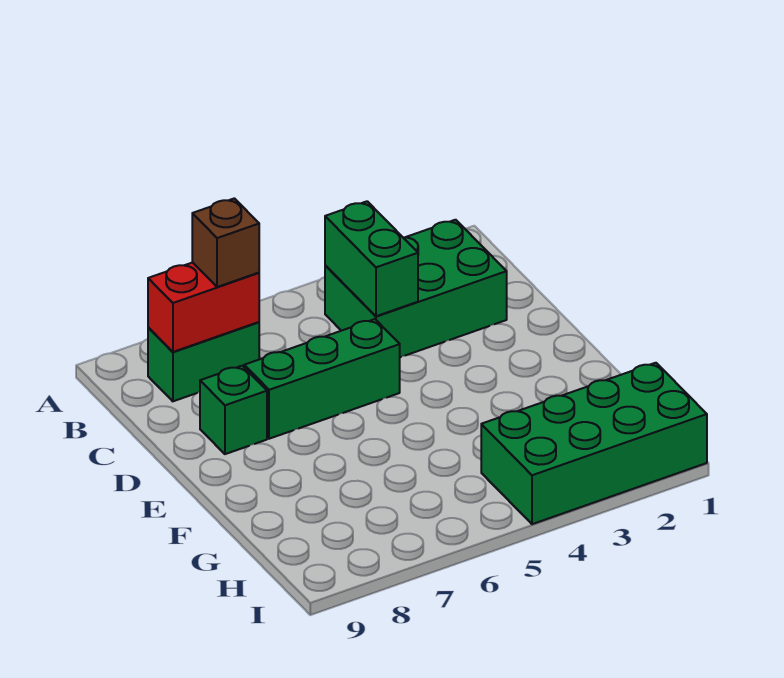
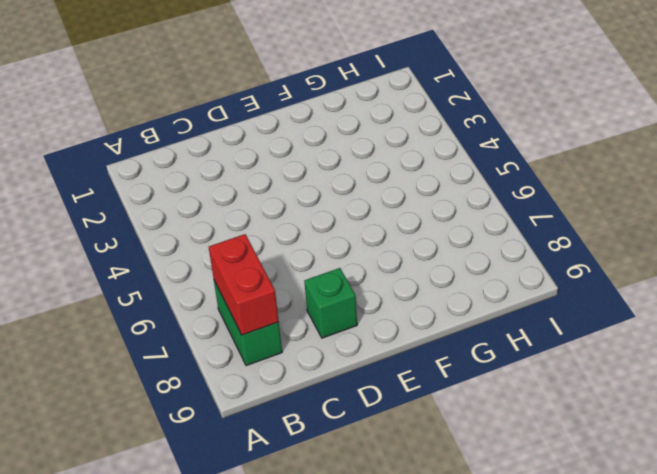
none -> green brick B2:C4 level 1
none -> green brick D5:D7 level 1

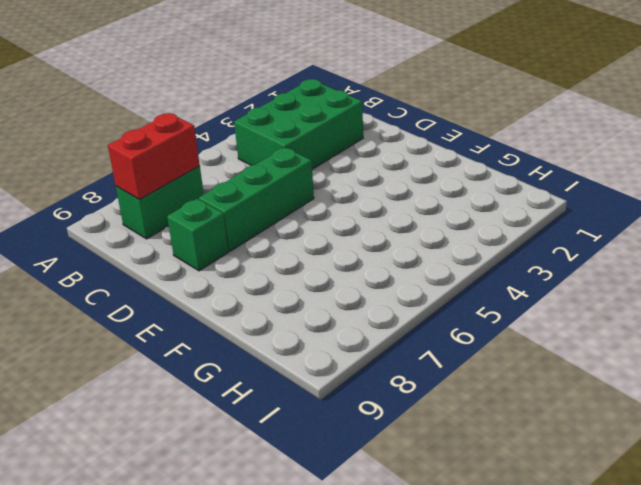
none -> green brick H1:I4 level 1
none -> green brick B4:C4 level 2

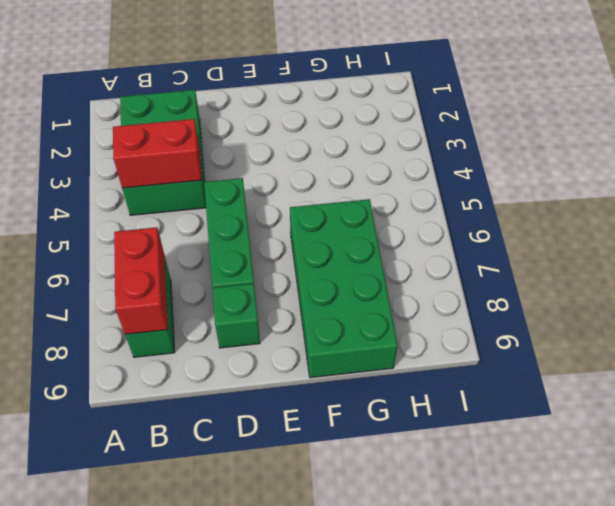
red brick B4:C4 level 2 -> green brick B4:C4 level 2
green brick F6:G9 level 1 -> green brick H1:I4 level 1
none -> brown brick B7 level 3

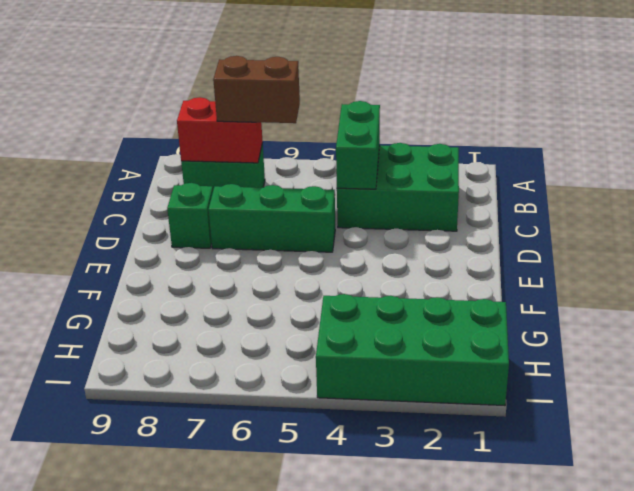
brown brick B6:B7 level 3 -> brown brick B7 level 3

